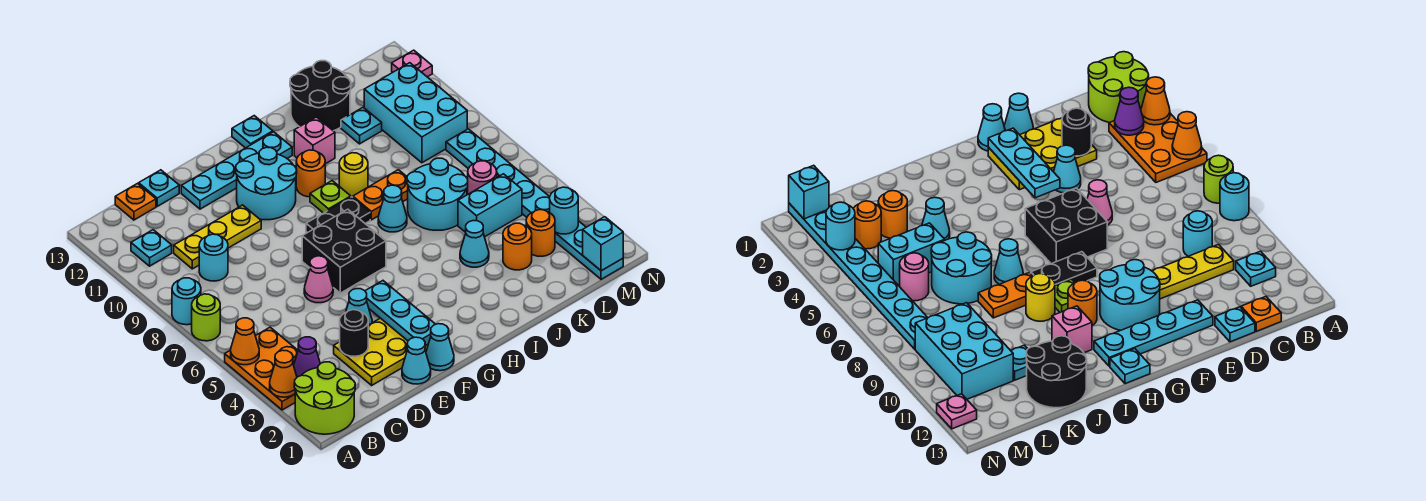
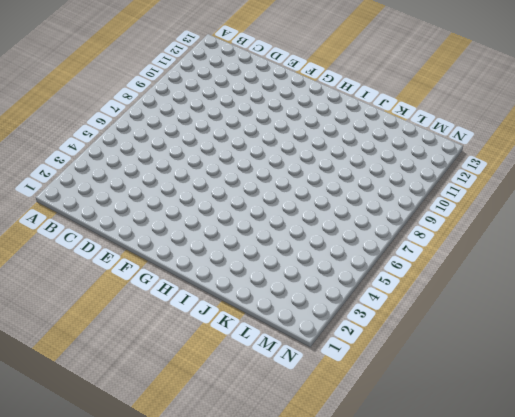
none -> lime round brick A1:B2 level 1
none -> orange plate A3:B5 level 1
none -> lime round brick A7 level 1
none -> cyan round brick A8 level 1

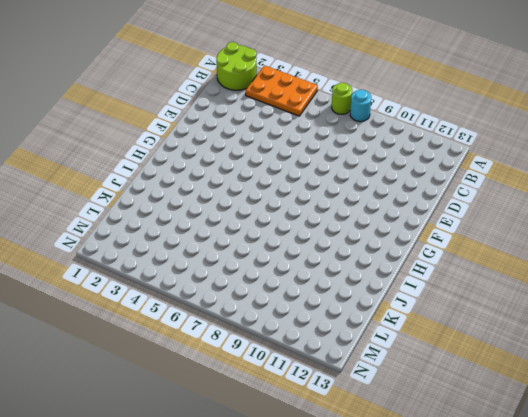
none -> cyan plate B11 level 1
none -> cyan round brick C9 level 1
none -> yellow plate C10:E10 level 1
none -> orange plate C13 level 1

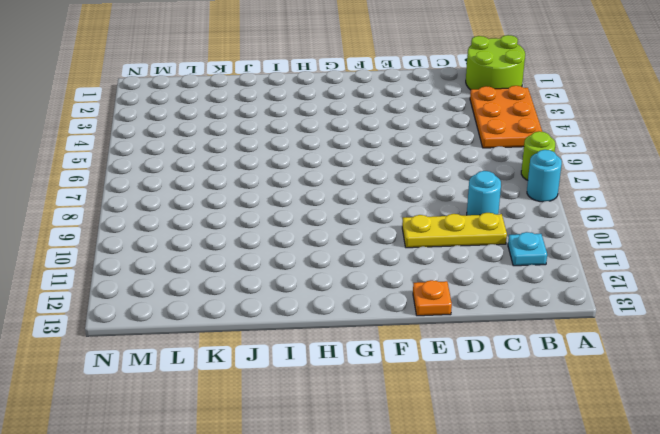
orange plate E13 level 1 -> orange plate C13 level 1
none -> yellow plate D2:F3 level 1
none -> cyan plate D13 level 1
none -> cyan cone E1 level 1
none -> cyan cone E4 level 1

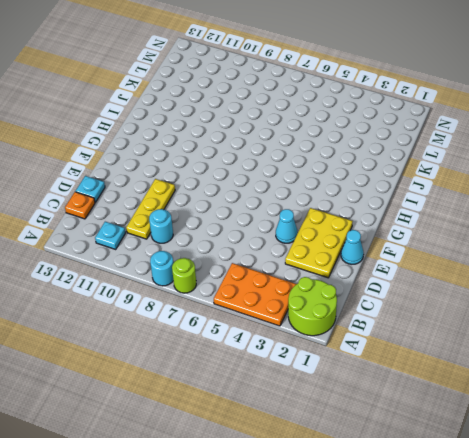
none -> pink cone E6 level 1
none -> cyan plate E12:H12 level 1
none -> cyan cone F1 level 1
none -> black brick F6:G7 level 1

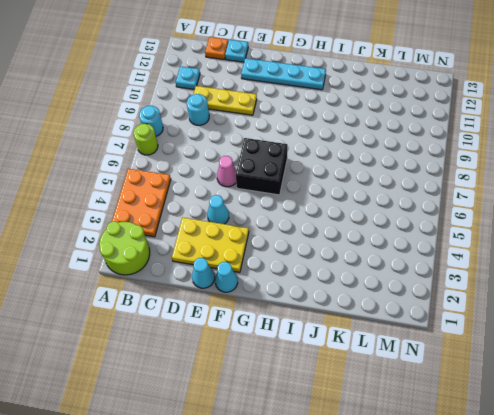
none -> cyan round brick F10:G11 level 1
none -> black plate G8:H8 level 1
none -> lime plate H9 level 1
none -> orange round brick H10 level 1

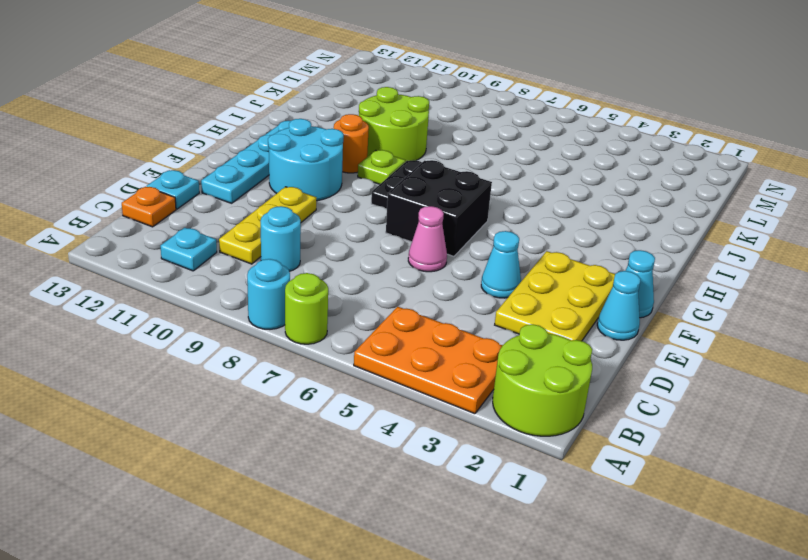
lime round brick I9:J10 level 1 -> yellow round brick I9 level 1
none -> cyan plate H13 level 1
none -> cyan cone I7 level 1
none -> orange plate I8:J8 level 1
none -> pink brick I11 level 1

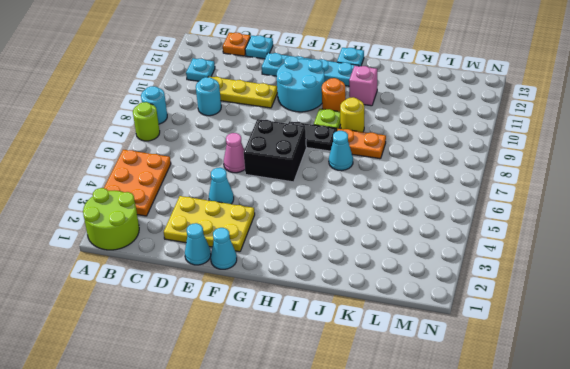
none -> cyan cone J4 level 1
none -> cyan round brick J6:K7 level 1
none -> black round brick J12:K13 level 1
none -> orange round brick K3 level 1

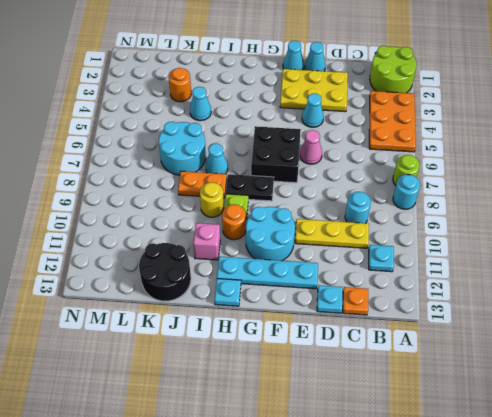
none -> cyan brick K5:L5 level 1
none -> cyan plate K11 level 1
none -> orange round brick L3 level 1
none -> pink round brick L6 level 1

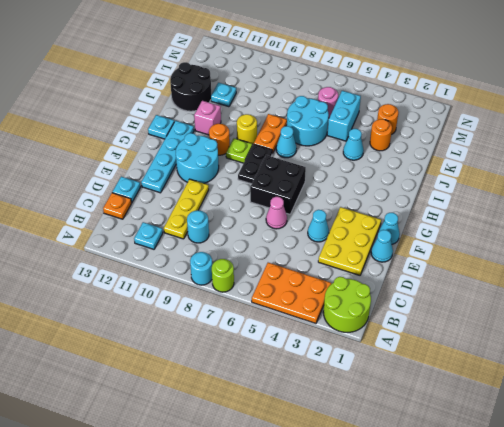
none -> cyan brick L9:M11 level 1
none -> cyan plate M1:M8 level 1
none -> pink plate N12 level 1
none -> orange cone A3 level 2

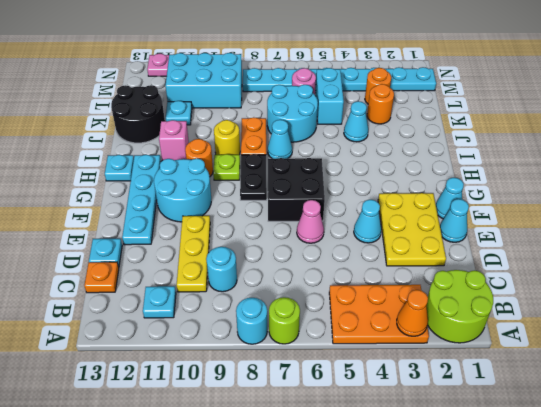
none -> orange cone A5 level 2
none -> purple cone B3 level 2
none -> black round brick D3 level 2
none -> cyan plate F2:F4 level 2

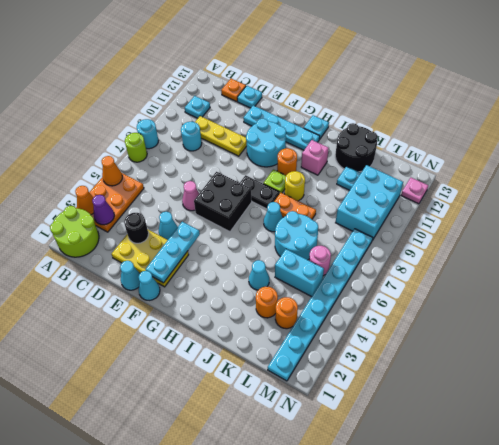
none -> cyan brick M1 level 2
none -> cyan round brick M3 level 2

